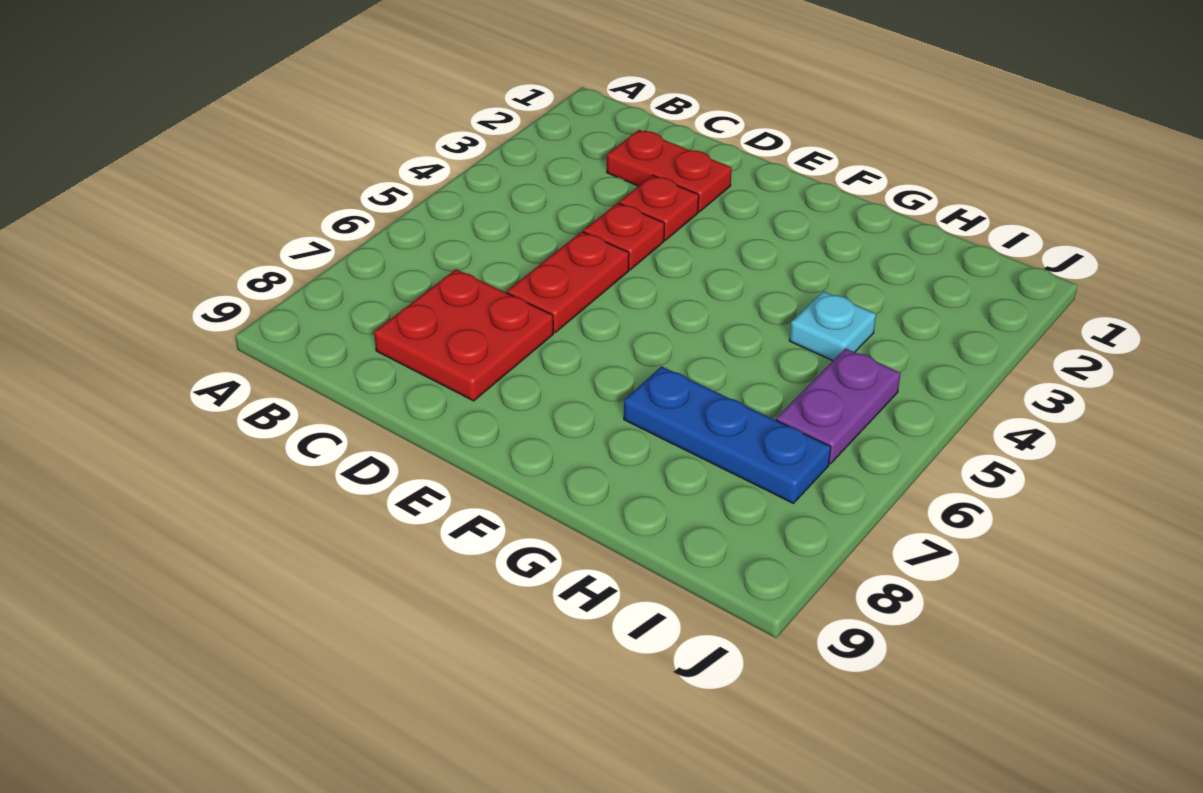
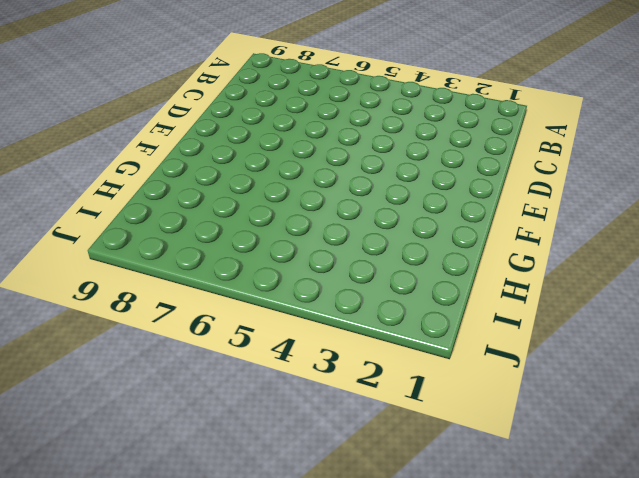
none -> red plate C2:D2 level 1
none -> red plate C7:D8 level 1

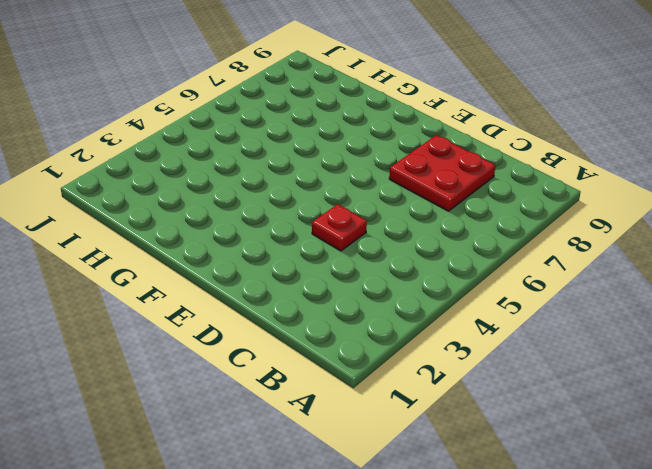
none -> red plate C2:D2 level 1
none -> red plate D3 level 1

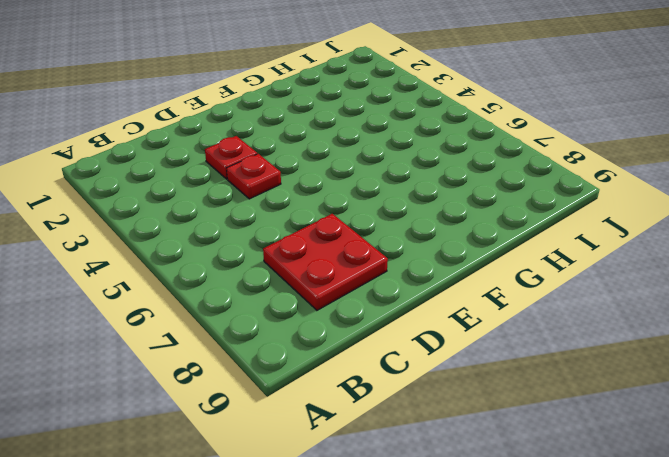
none -> red plate C2:D2 level 1
none -> red plate D5:D6 level 1

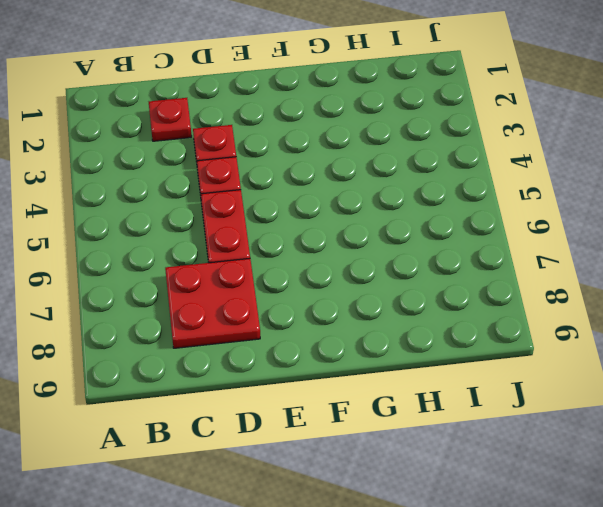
red plate C2 level 1 -> red plate C2:D2 level 1
none -> blue plate G7:I7 level 1
none -> cyan plate H4 level 1

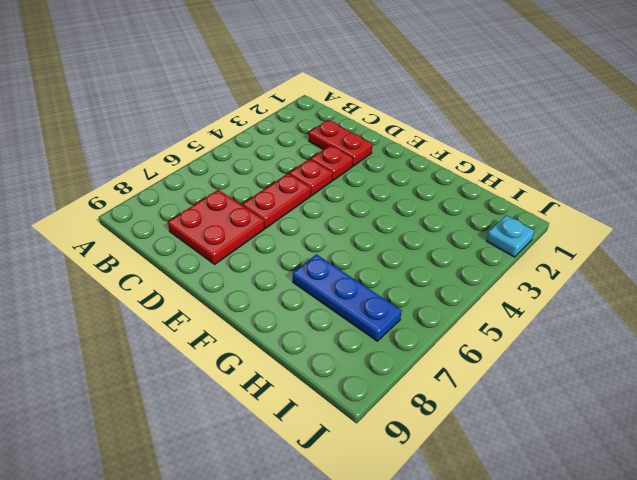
cyan plate J2 level 1 -> cyan plate H4 level 1
none -> purple plate I5:I6 level 1

